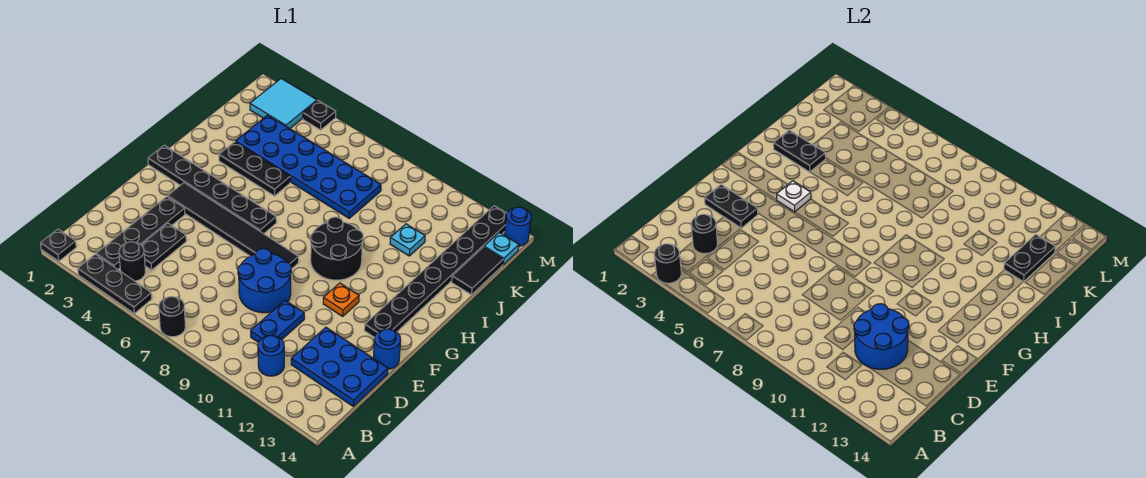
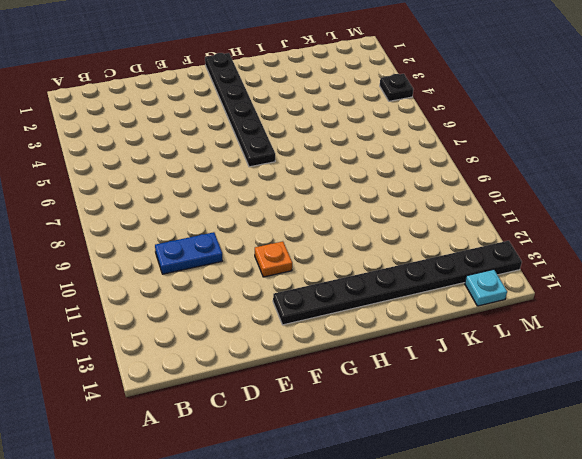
none -> black plate A1 level 1
none -> black plate A3:A5 level 1
none -> black round brick A7 level 1
none -> black plate B3:E3 level 1

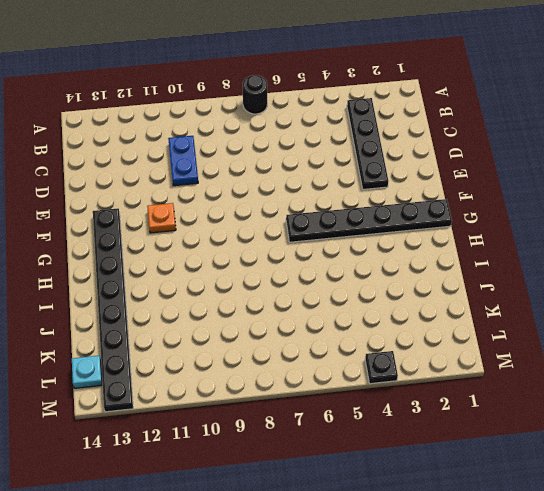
none -> black plate A1 level 1
none -> black plate A3:A5 level 1
none -> black round brick B4 level 1
none -> blue round brick B11 level 1

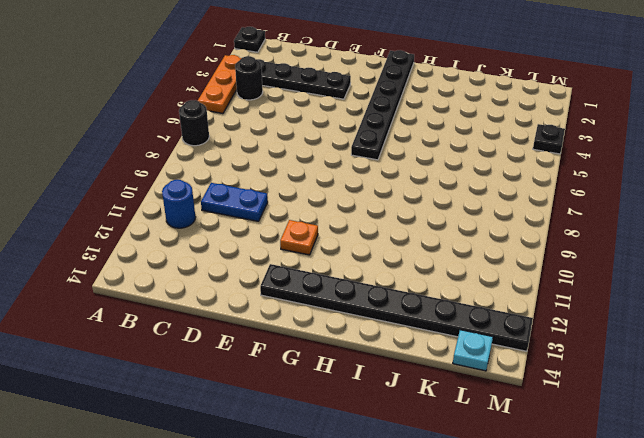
orange plate A3:A5 level 1 -> black plate A3:A5 level 1
none -> black plate C4:D4 level 1
none -> blue plate C12:D14 level 1
none -> blue round brick D8:E9 level 1
none -> blue round brick E14 level 1

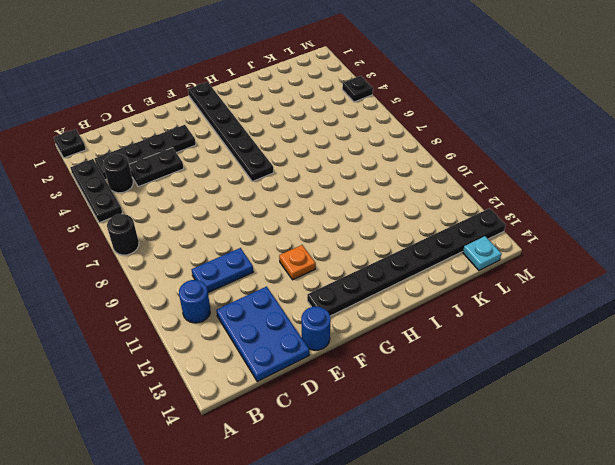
none -> blue round brick D8:E9 level 1
none -> black tile F3:F8 level 1
none -> black round brick G9:H10 level 1
none -> black plate I3:I5 level 1

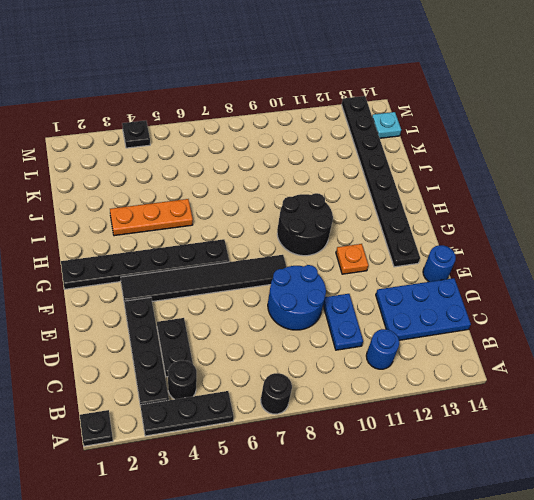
orange plate I3:I5 level 1 -> black plate I3:I5 level 1
none -> blue plate J3:K8 level 1
none -> cyan plate J11 level 1
none -> black tile J14:K14 level 1
none -> cyan tile L2:M3 level 1

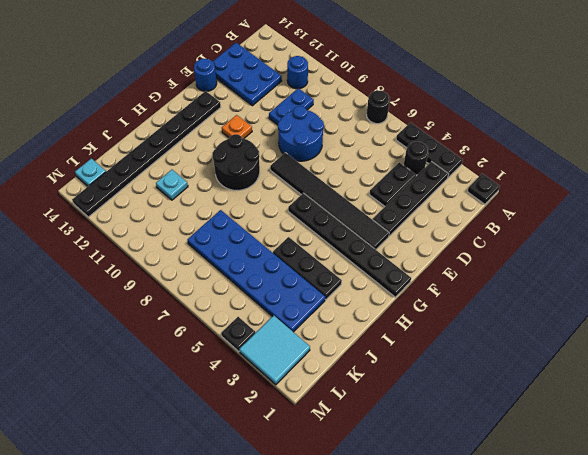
none -> black tile J14:K14 level 1
none -> blue round brick M14 level 1
none -> black round brick A3 level 2
none -> black round brick C3 level 2

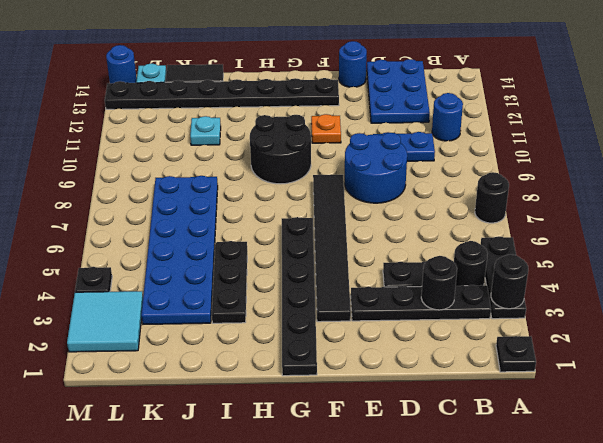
none -> blue round brick C11:D12 level 2
none -> black plate E2:E3 level 2
none -> white plate G4 level 2
none -> black plate I2:I3 level 2

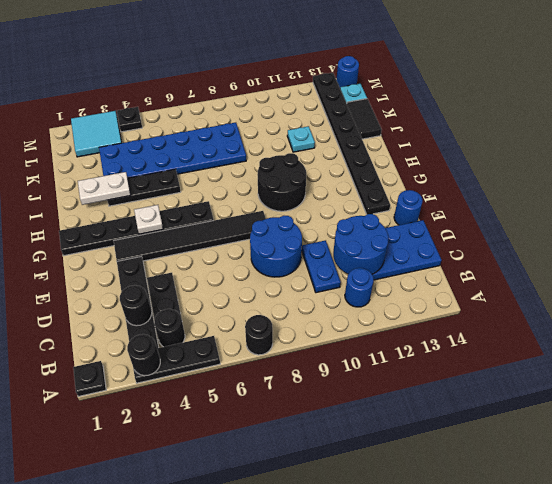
white plate I2:I3 level 2 -> black plate I2:I3 level 2
none -> orange plate F11 level 1
none -> black plate E2:E3 level 2
none -> black plate J13:K13 level 2

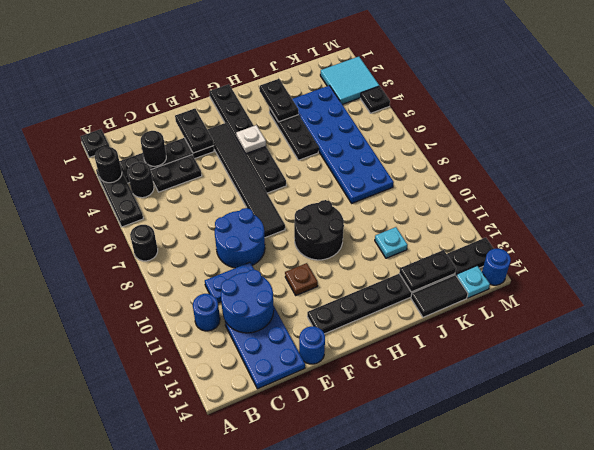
brown plate F11 level 1 -> orange plate F11 level 1

